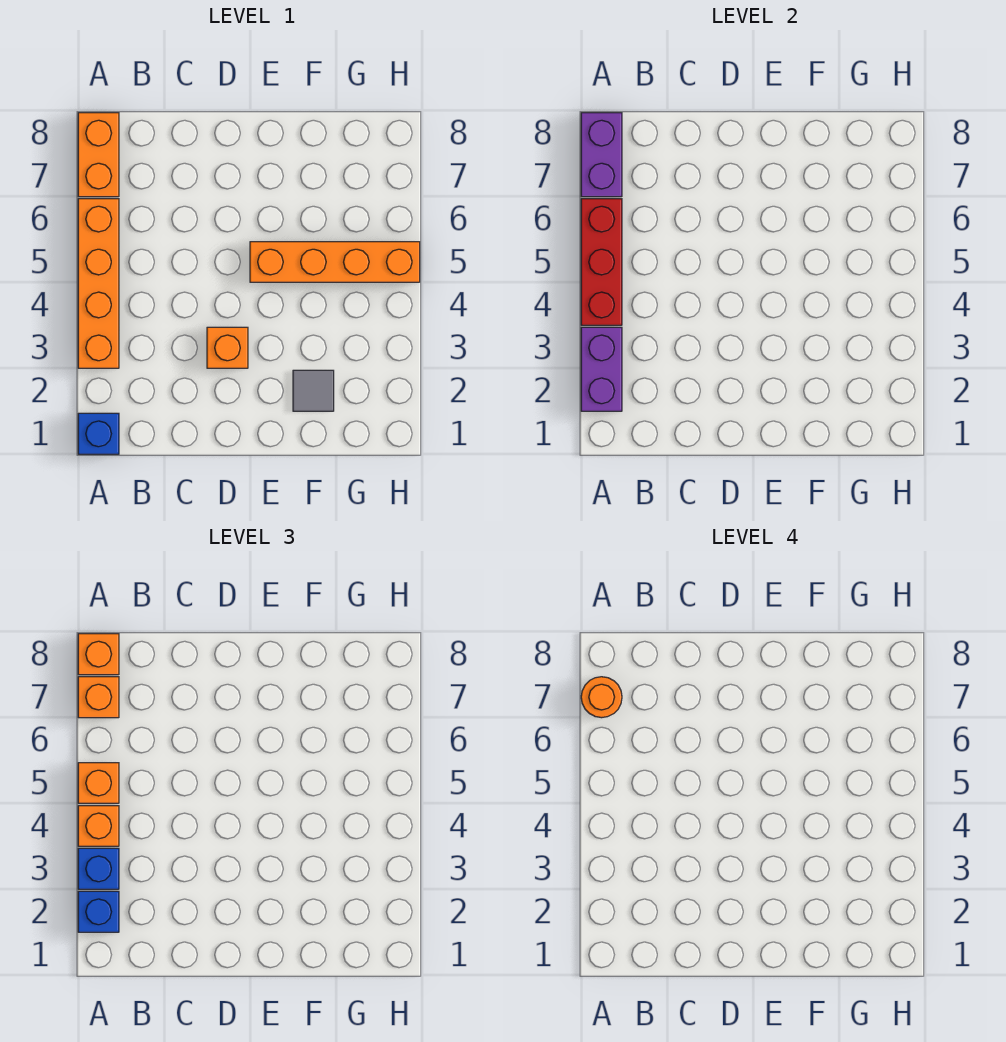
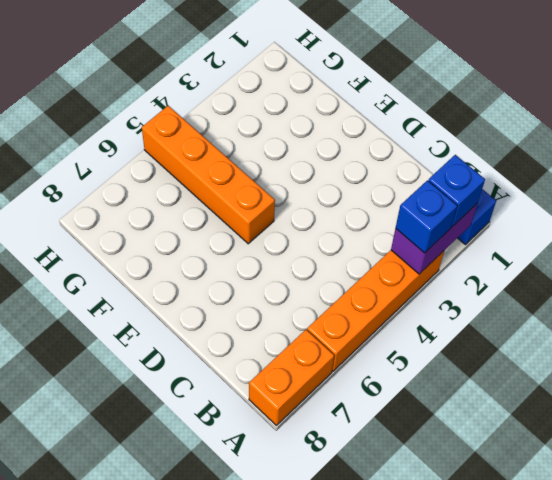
none -> orange brick D3 level 1
none -> grey tile F2 level 1
none -> red brick A4:A6 level 2

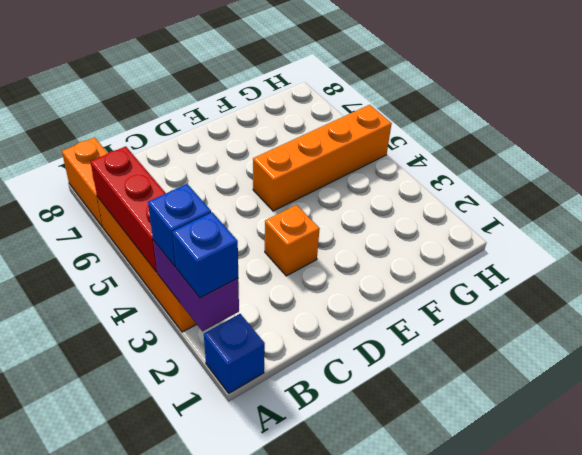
none -> grey tile F2 level 1
none -> purple brick A7:A8 level 2
none -> orange brick A4 level 3

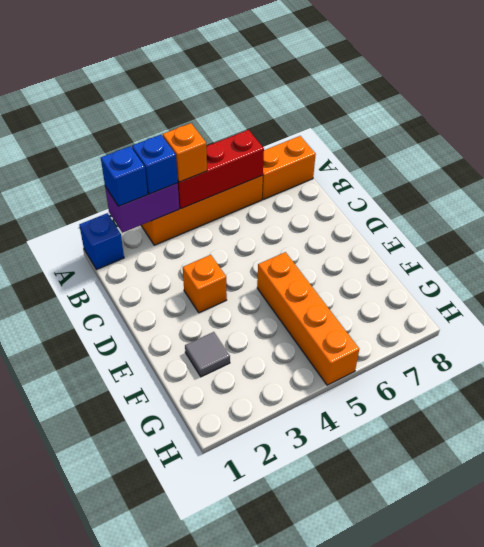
none -> purple brick A7:A8 level 2
none -> orange brick A5 level 3
none -> orange brick A7 level 3

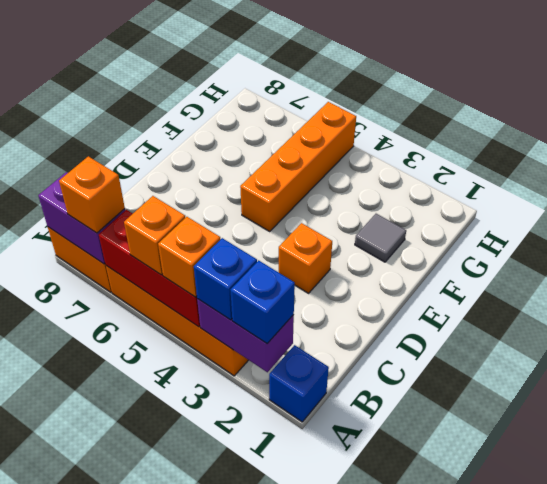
none -> orange brick A8 level 3
none -> orange round brick A7 level 4

